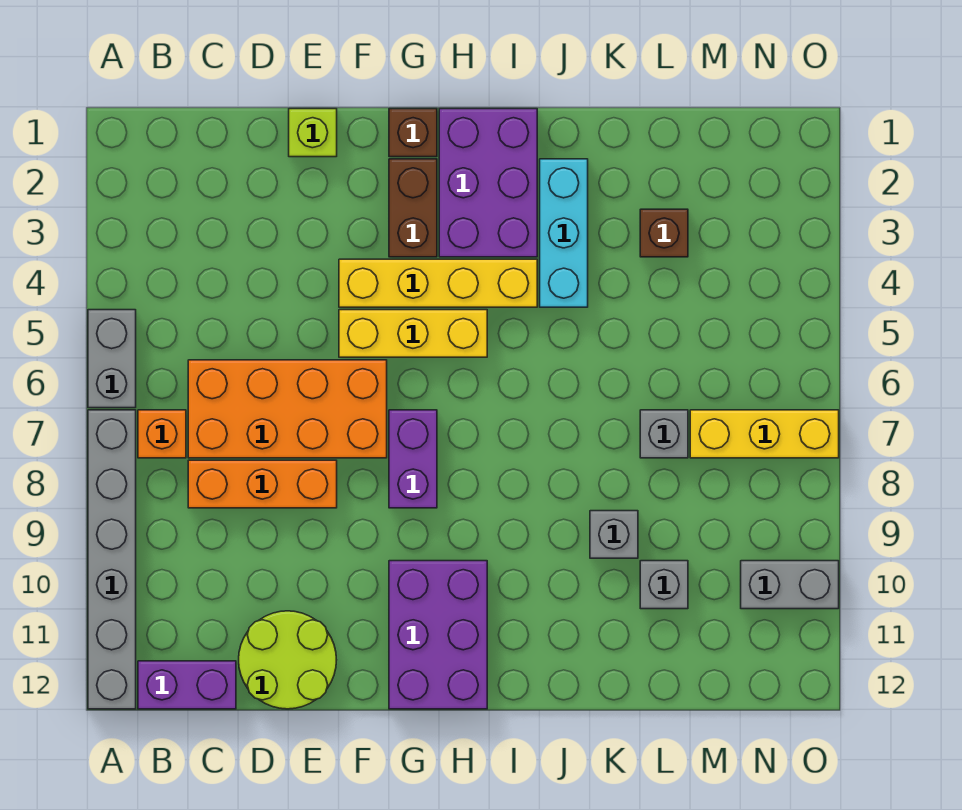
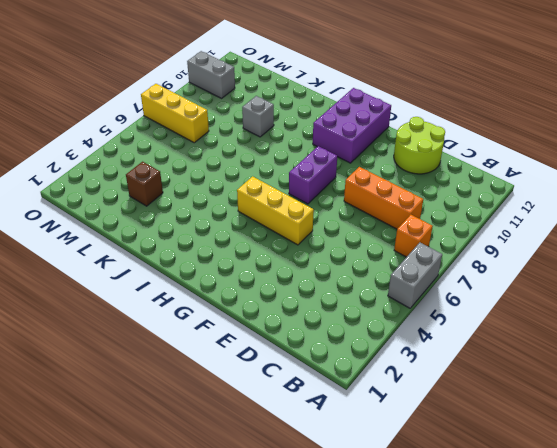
none -> grey brick A7:A12 level 1
none -> purple brick B12:C12 level 1
none -> orange brick C6:F7 level 1

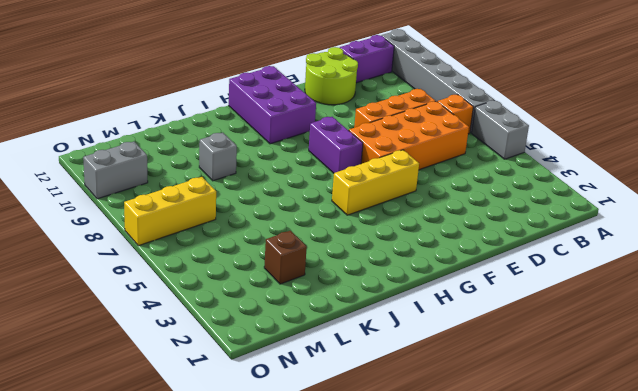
none -> lime brick E1 level 1
none -> yellow brick F4:I4 level 1
none -> brown brick G1 level 1

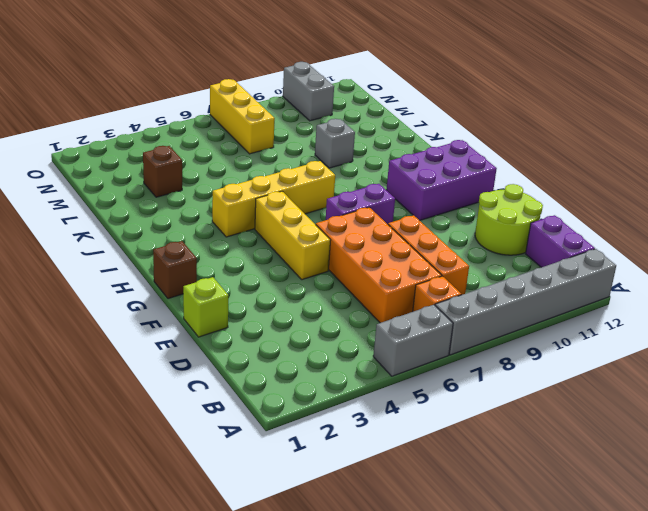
yellow brick I4:I7 level 1 -> yellow brick F4:I4 level 1
none -> brown brick G2:G3 level 1
none -> purple brick H1:I3 level 1
none -> cyan brick J2:J4 level 1

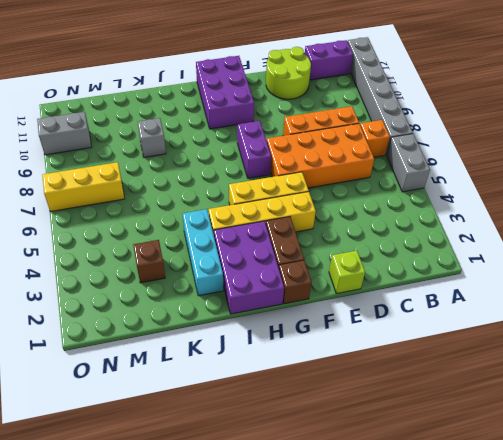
none -> grey brick L7 level 1
none -> grey brick L10 level 1

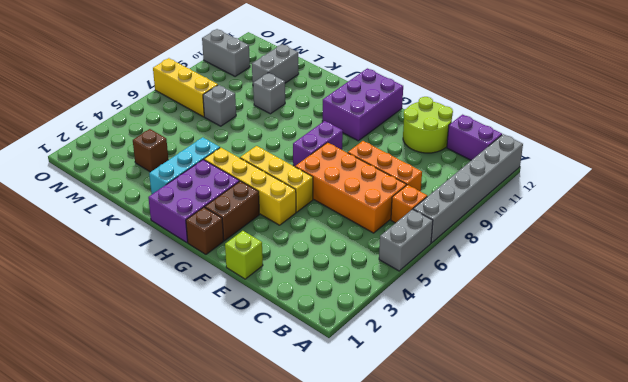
grey brick L10:L11 level 1 -> grey brick L10 level 1

